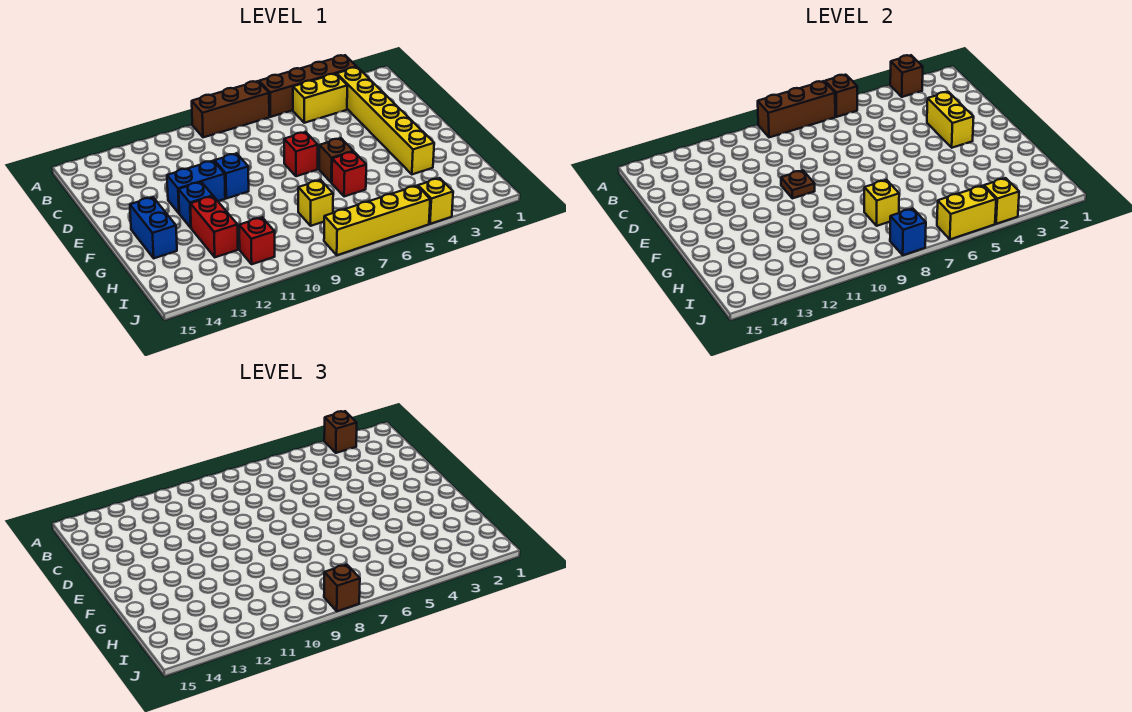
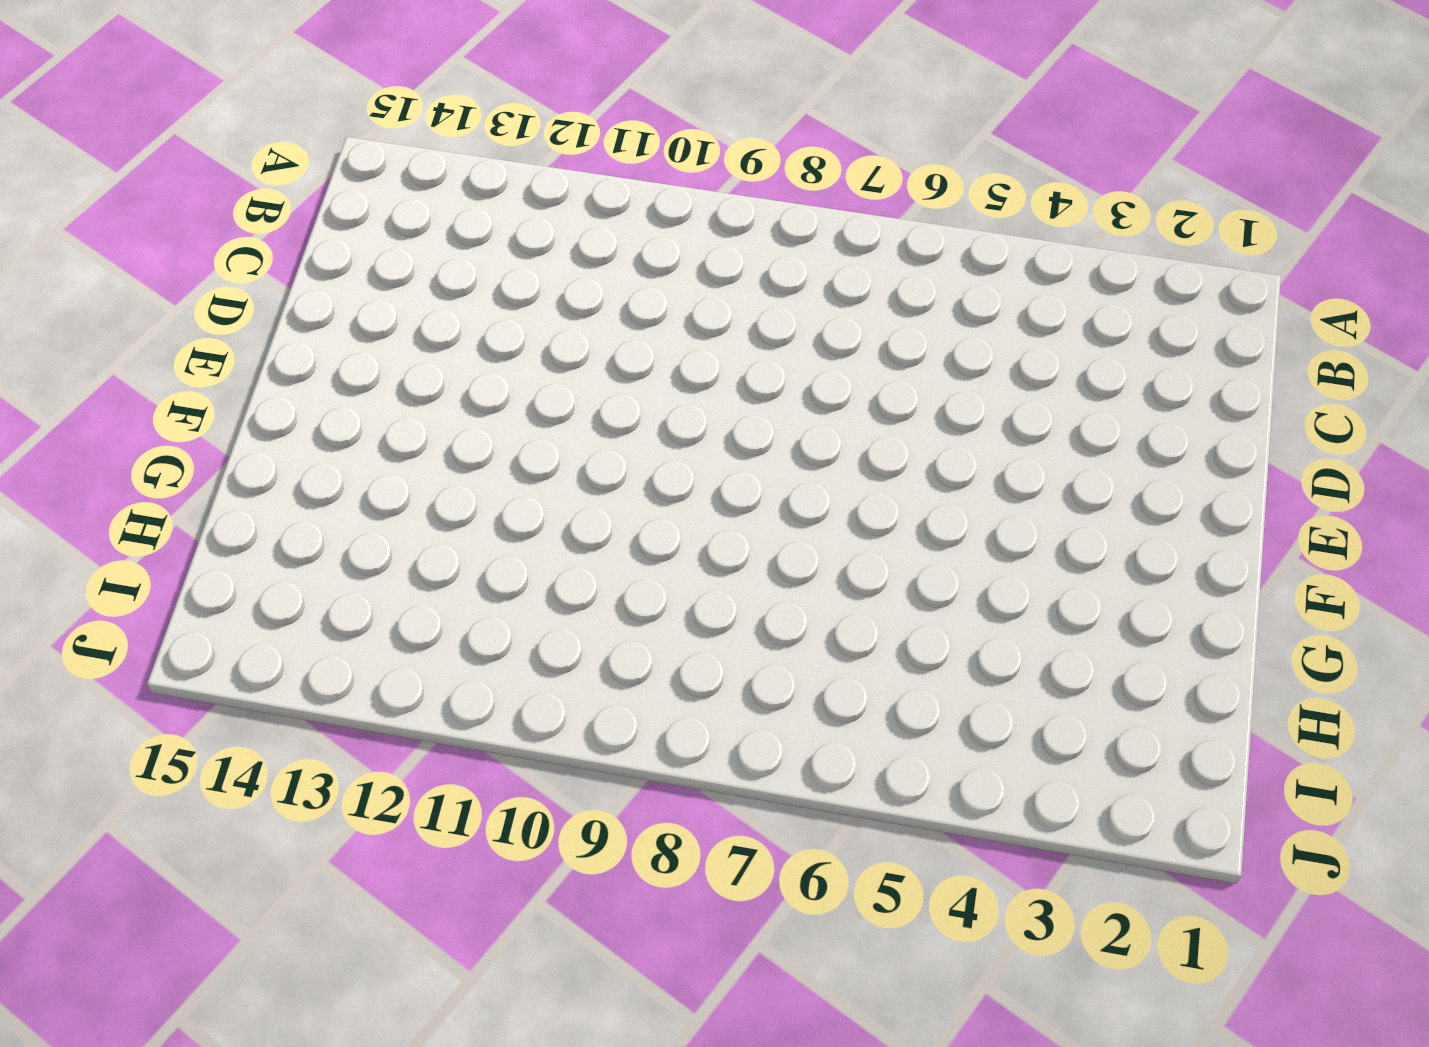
none -> brown brick A3:A6 level 1
none -> brown brick A7:A9 level 1
none -> yellow brick B3:G3 level 1

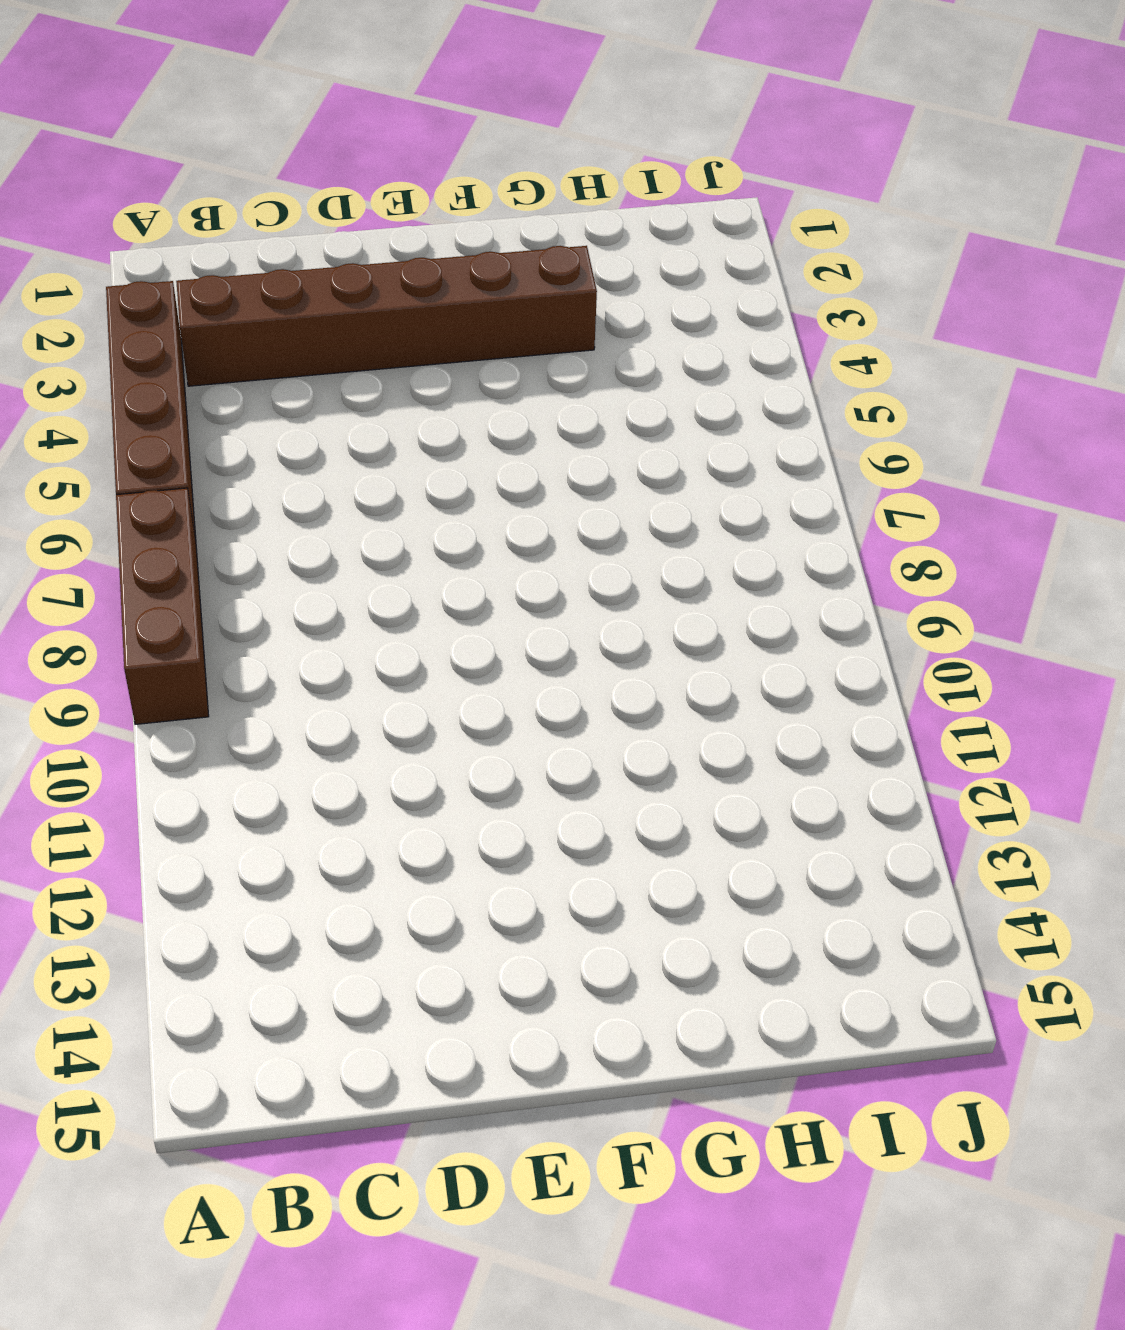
brown brick B3:G3 level 1 -> yellow brick B3:G3 level 1
none -> yellow brick B4:B5 level 1
none -> red brick E7 level 1
none -> blue brick E10 level 1

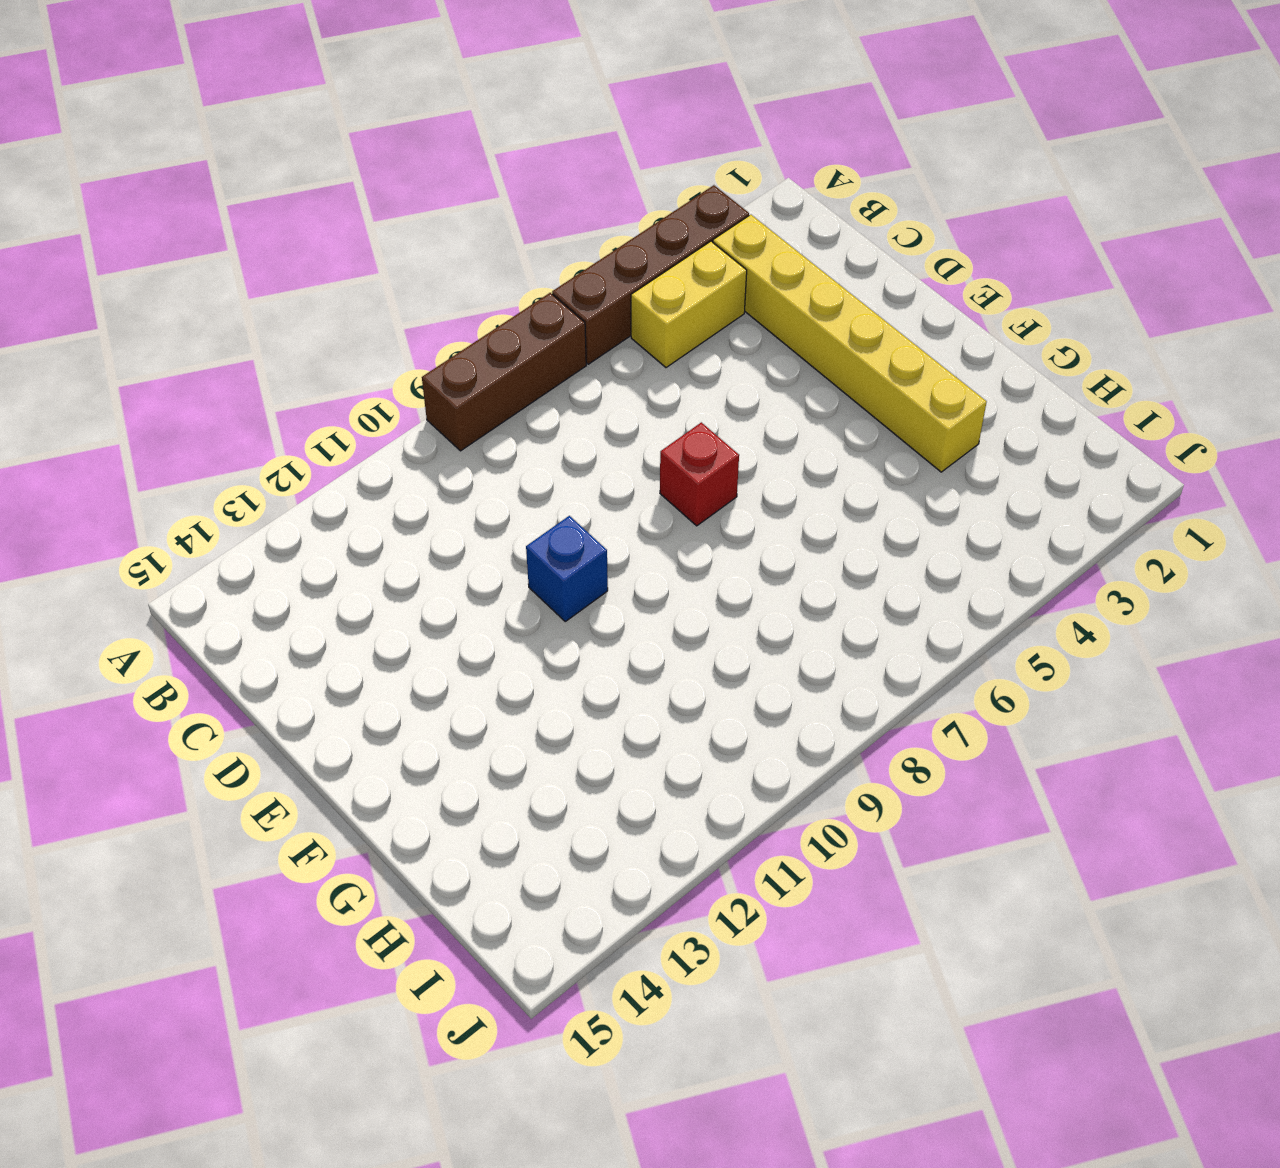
none -> blue brick E11:E12 level 1
none -> brown brick F6 level 1
none -> blue brick F12 level 1

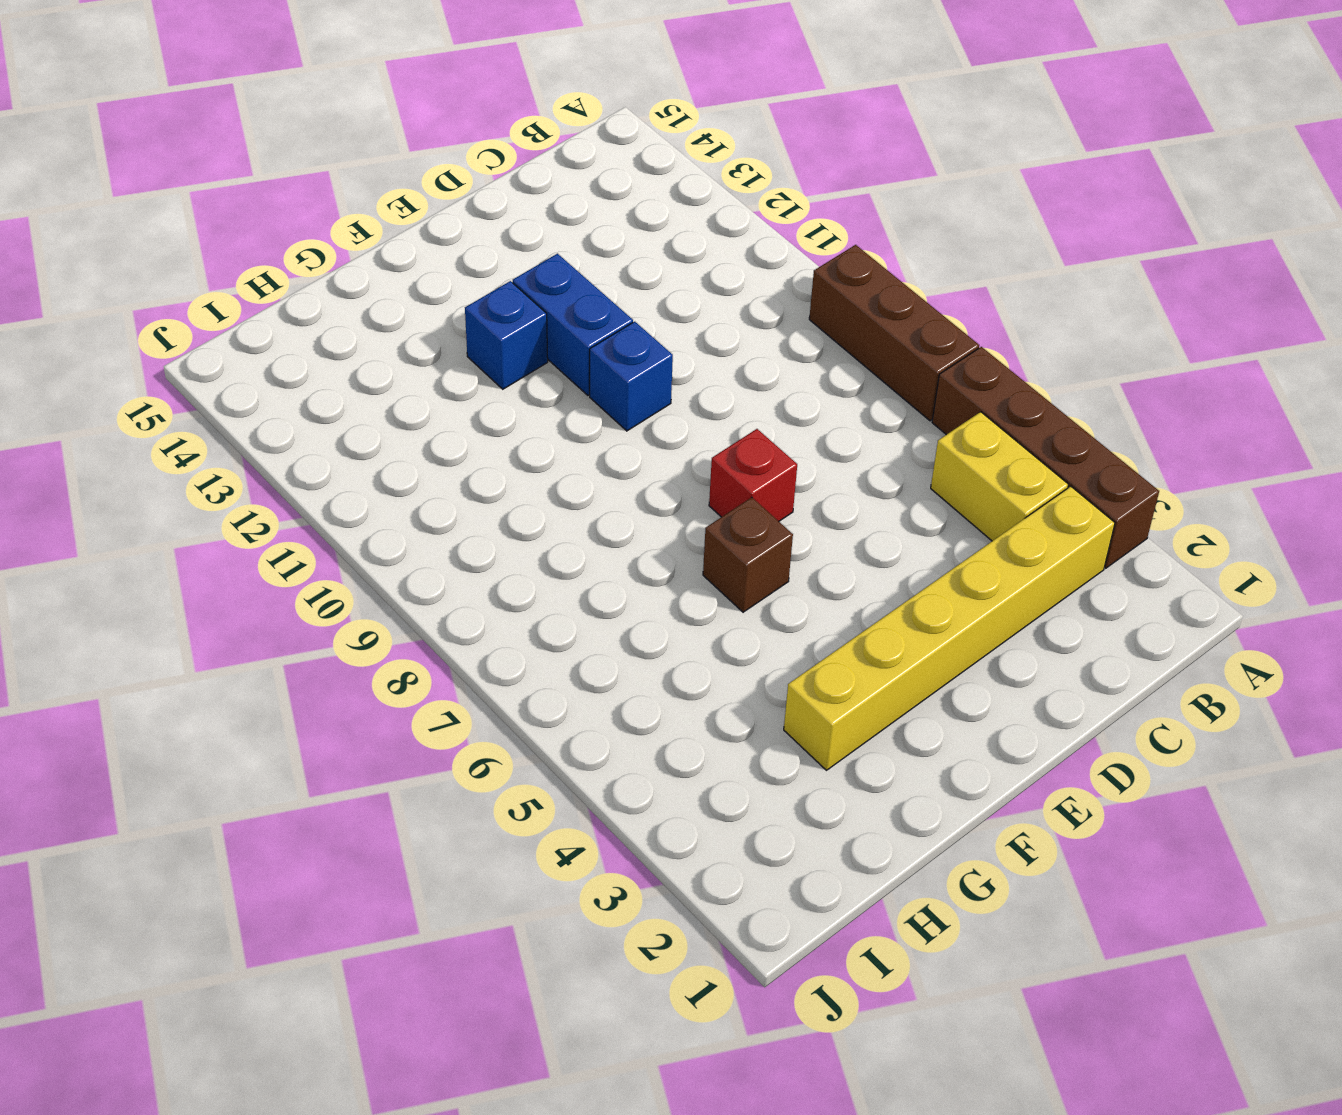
none -> blue brick F14:G14 level 1
none -> red brick G6 level 1
none -> red brick G12:H12 level 1

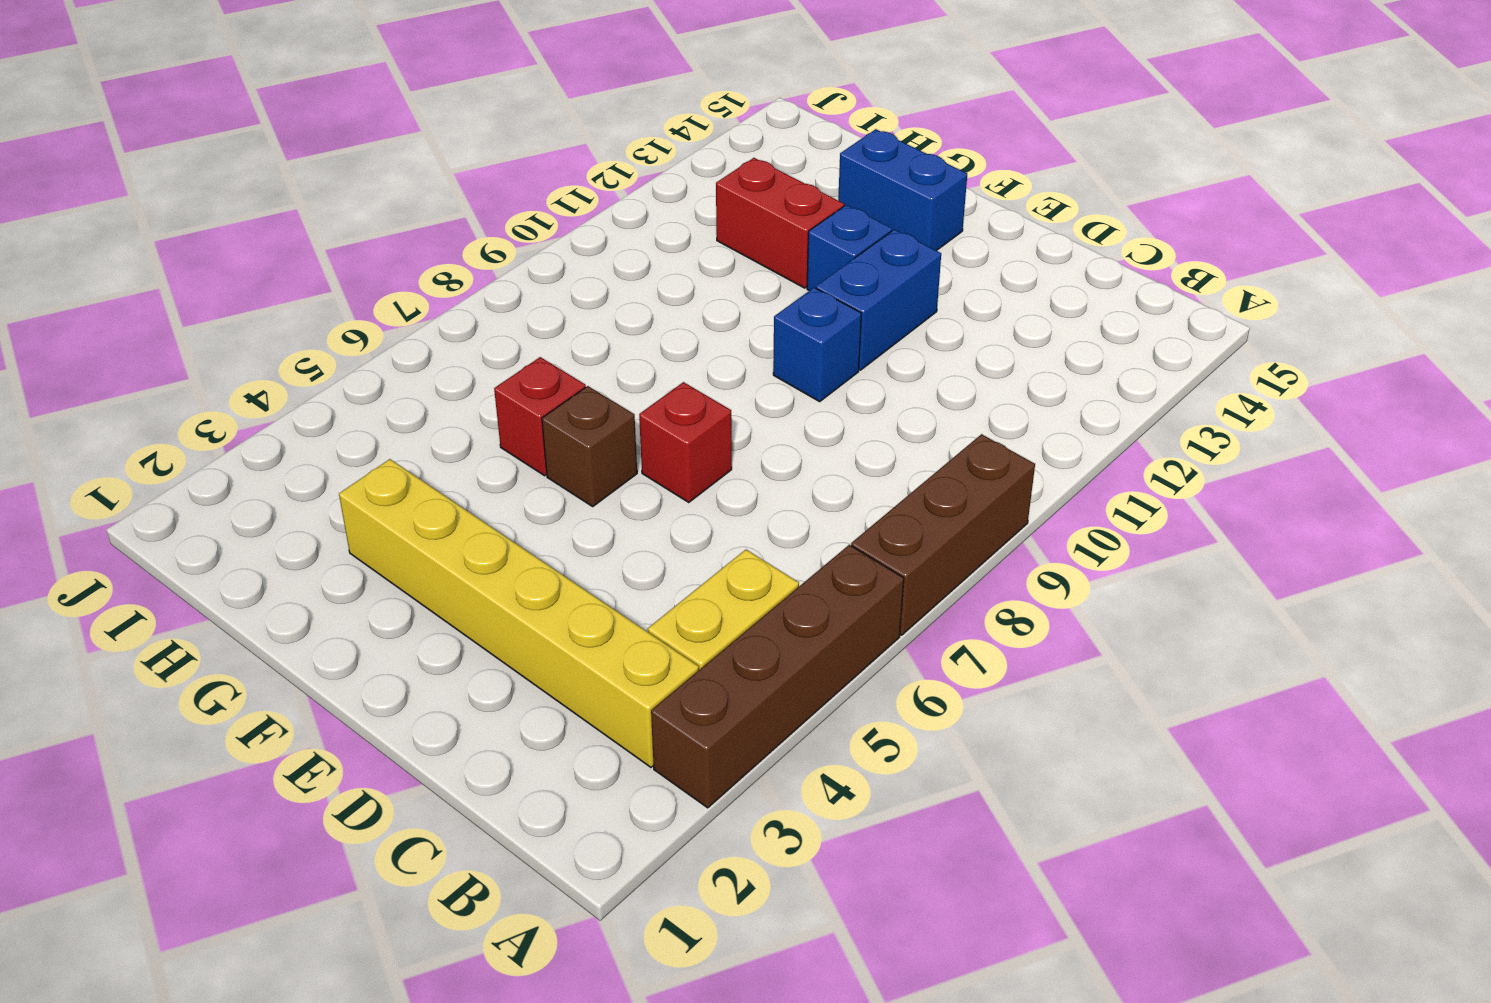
none -> yellow brick H8 level 1
none -> red brick I11 level 1
none -> yellow brick J4 level 1

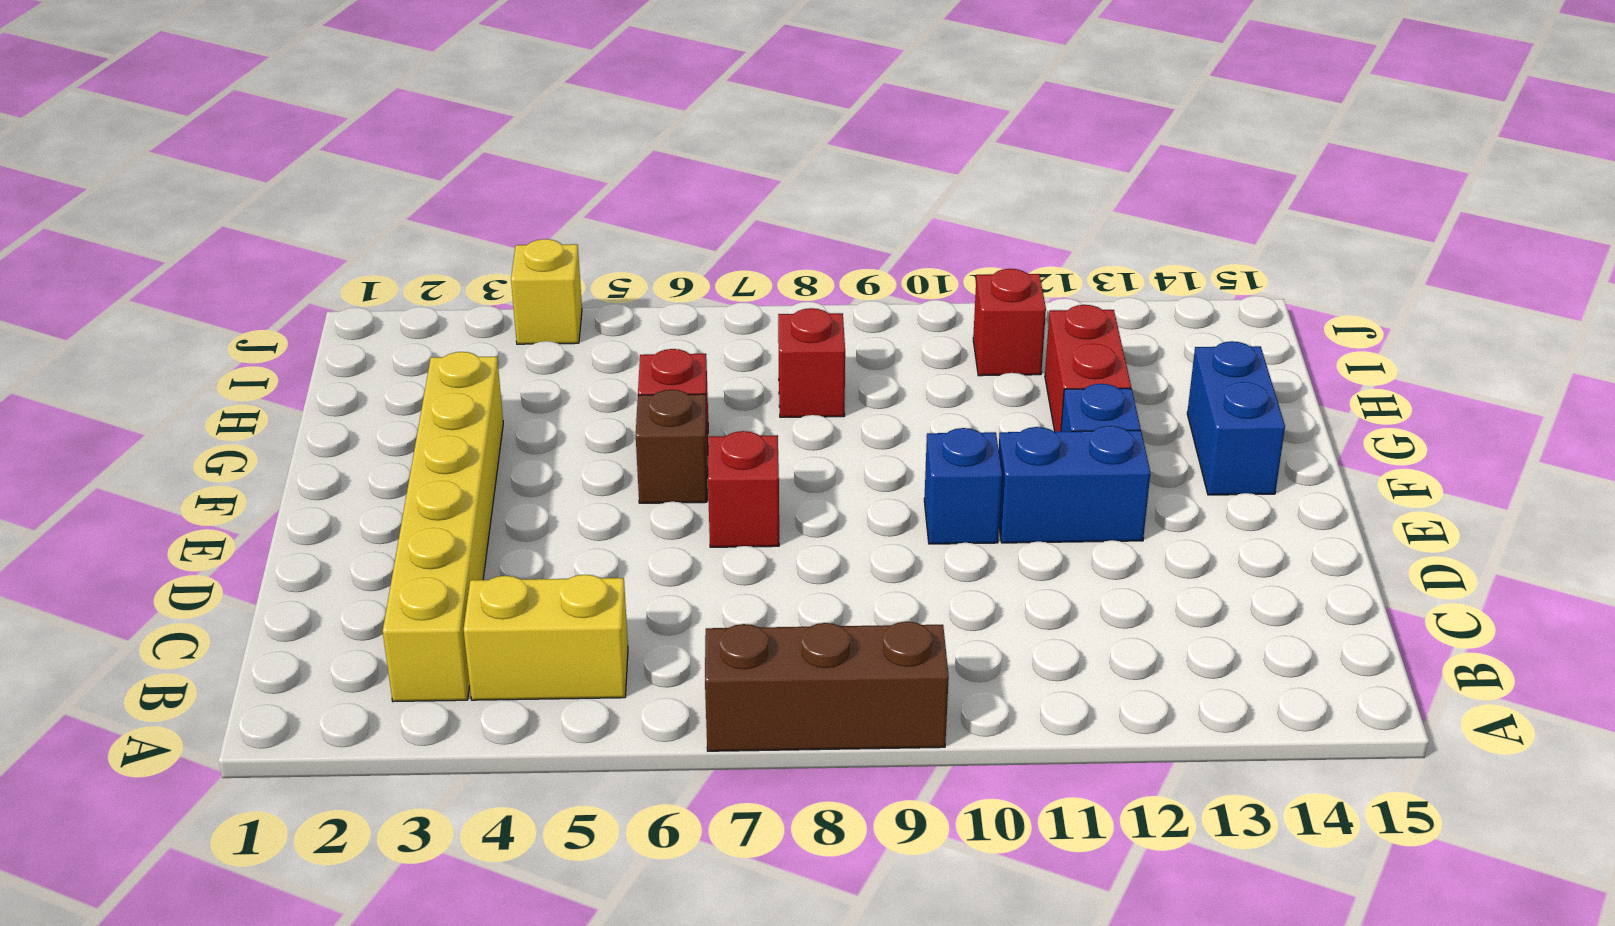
red brick H8 level 1 -> yellow brick H8 level 1
none -> brown brick A3:A6 level 1
none -> yellow brick J5:J8 level 1
none -> brown brick A3 level 2

